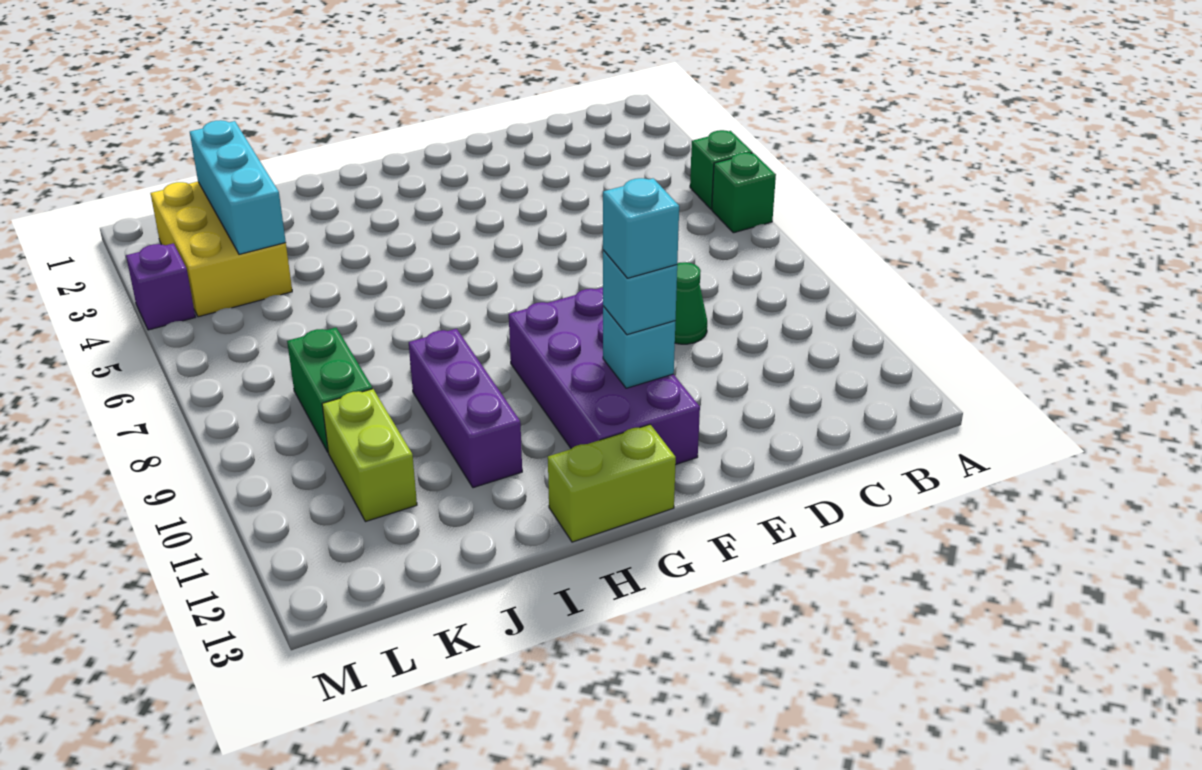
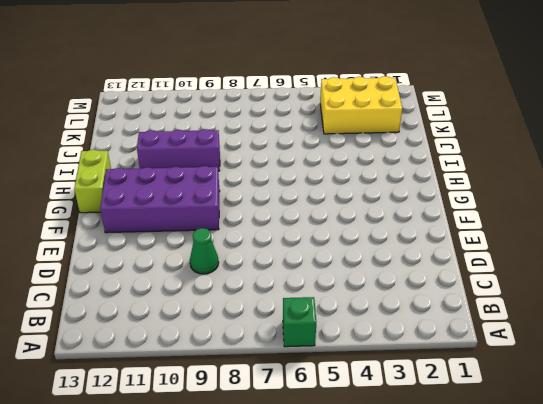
none -> green brick A5 level 1
none -> green brick K8:K9 level 1
none -> lime brick K10:K11 level 1

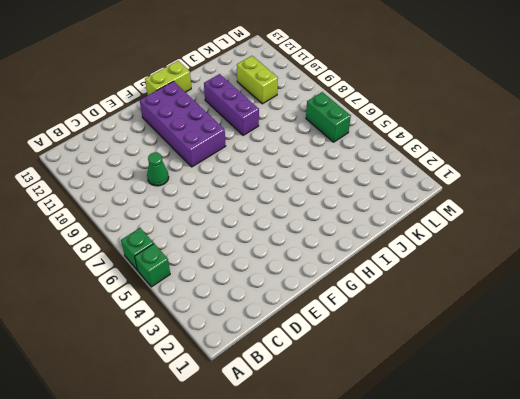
green brick L6:L7 level 1 -> green brick K8:K9 level 1
none -> yellow brick K2:L4 level 1
none -> purple brick M4 level 1
none -> cyan brick F11 level 2

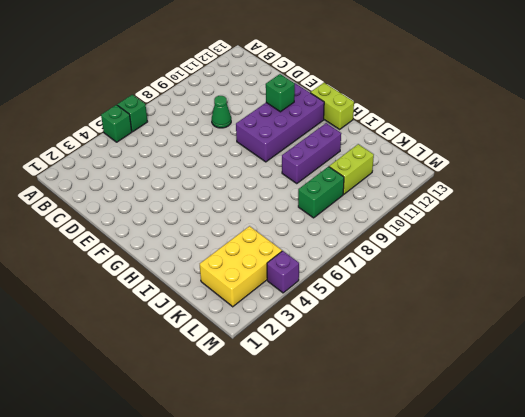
green brick F11 level 2 -> cyan brick F11 level 2
none -> cyan brick K2:K4 level 2
none -> cyan brick F11 level 3
none -> cyan brick F11 level 4

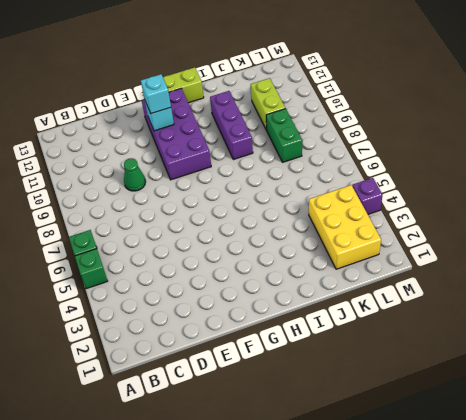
none -> cyan brick K2:K4 level 2
none -> cyan brick F11 level 4

